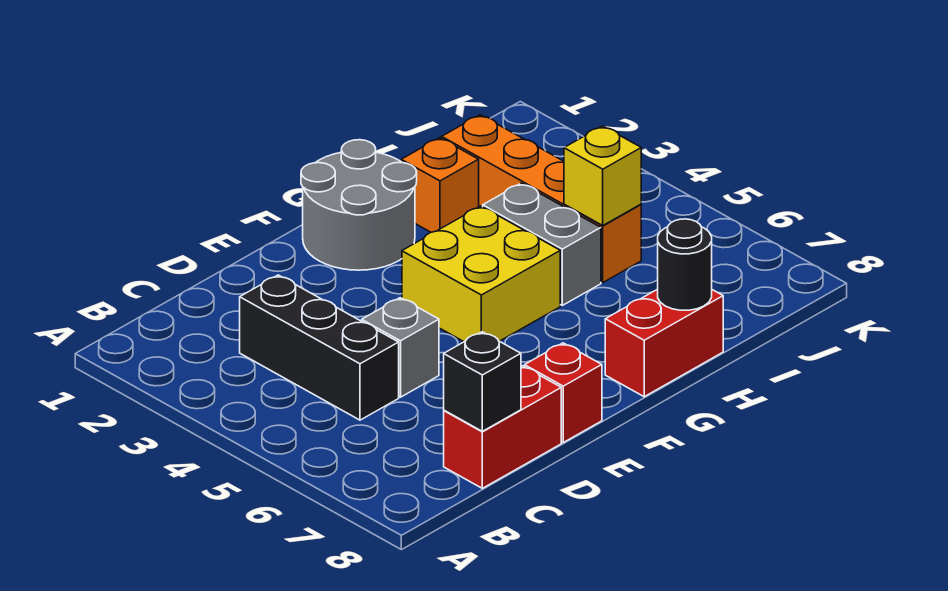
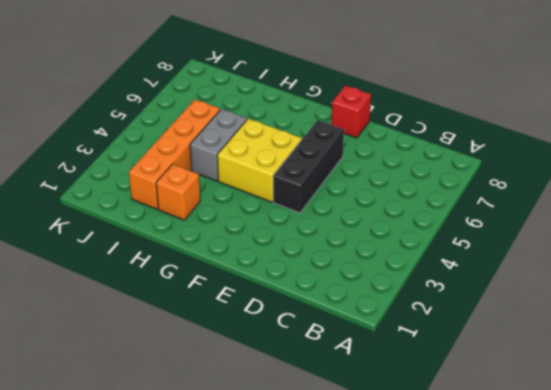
black brick E4:E6 level 1 -> black brick C3:C5 level 1
none -> red brick C8:D8 level 1
none -> grey brick D5 level 1
none -> grey round brick F1:G2 level 1

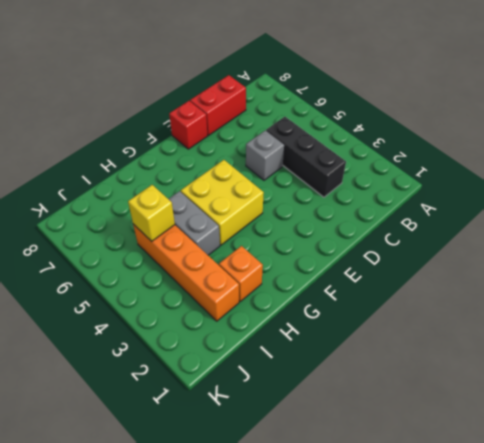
none -> grey round brick F1:G2 level 1
none -> red brick G8:H8 level 1
none -> black brick C8 level 2

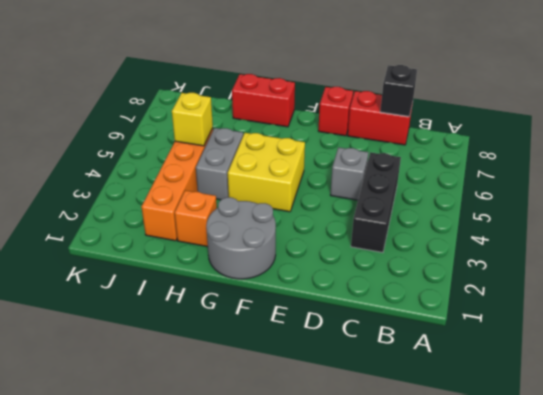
none -> black round brick H8 level 2

